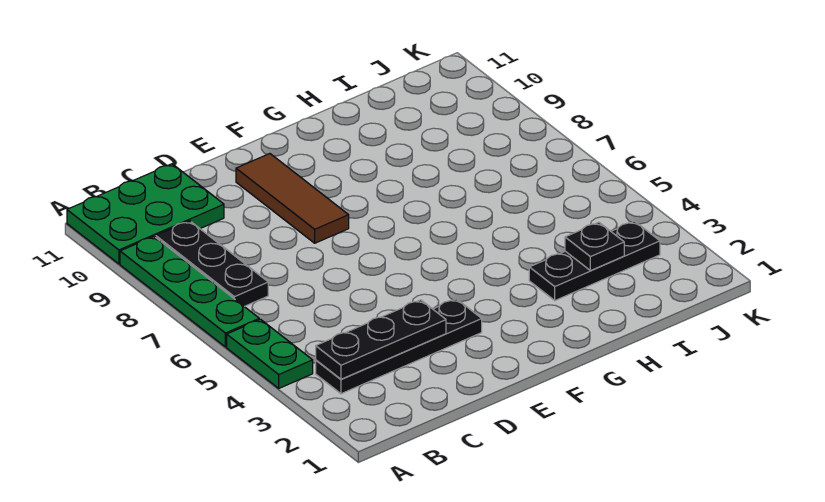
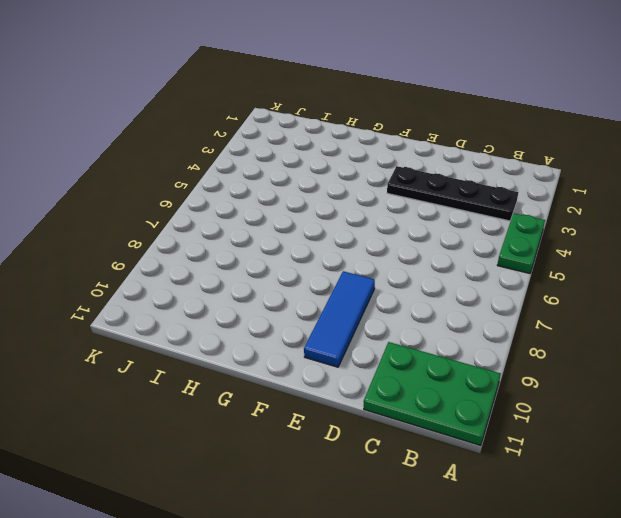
blue tile E8:E10 level 1 -> brown tile E8:E10 level 1
none -> green plate A6:A9 level 1
none -> black plate B7:B9 level 1

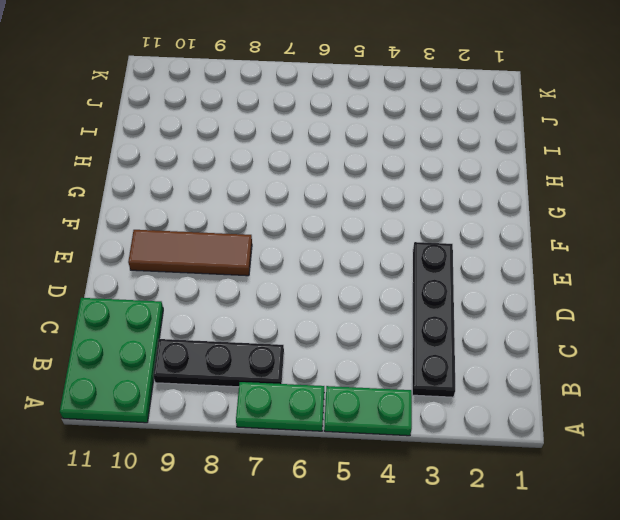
green plate A6:A7 level 1 -> green plate A6:A9 level 1
none -> black plate H3:J3 level 1
none -> black plate B3:D3 level 2

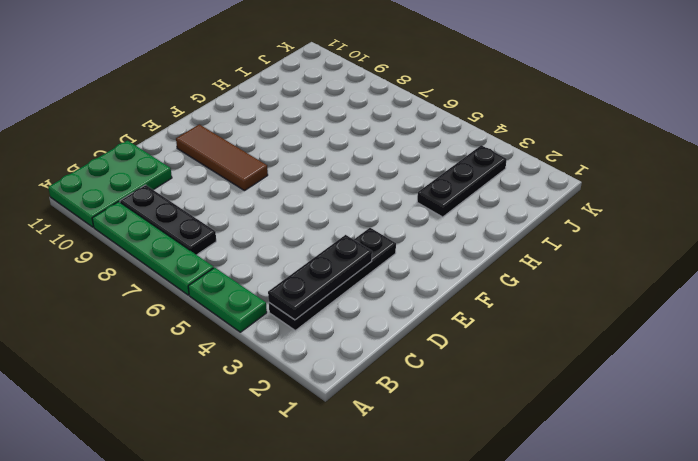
none -> black plate I3 level 2

